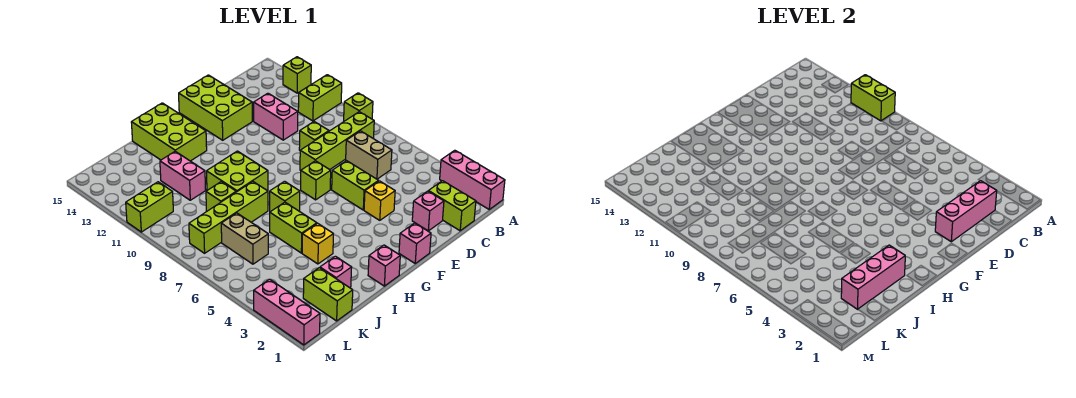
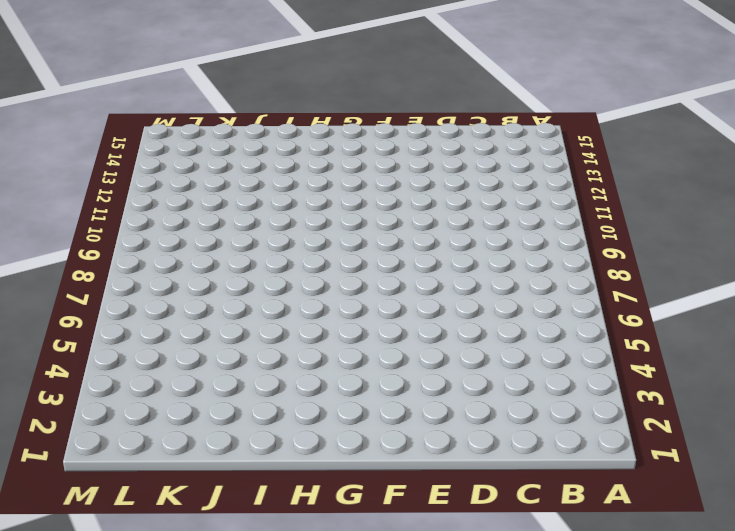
none -> pink brick A1:A3 level 1
none -> lime brick A9 level 1
none -> lime brick A11:B11 level 1
none -> lime brick A13 level 1

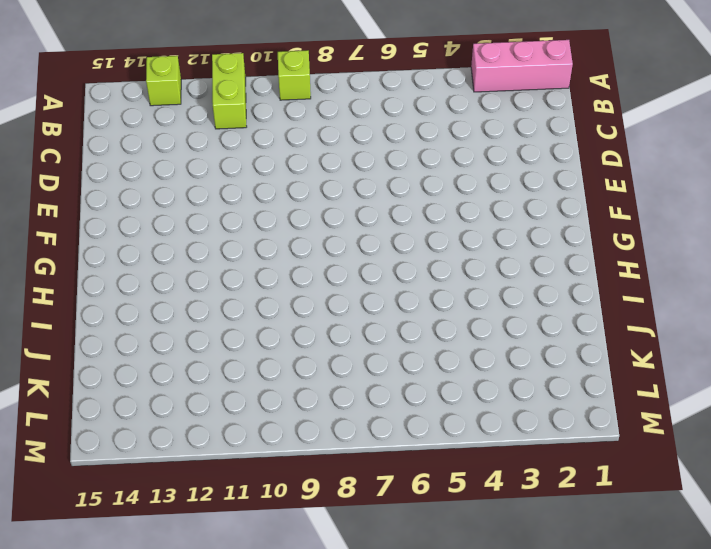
none -> lime brick B8:E8 level 1
none -> lime brick C1:C2 level 1
none -> tan brick C6:C7 level 1
none -> pink brick D2 level 1

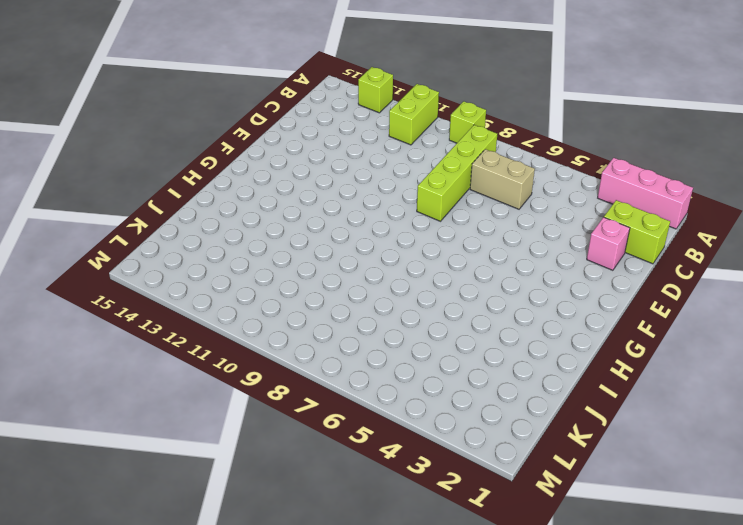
none -> lime brick D9 level 1
none -> pink brick D11:D12 level 1
none -> yellow brick E4 level 1
none -> lime brick E5:E6 level 1

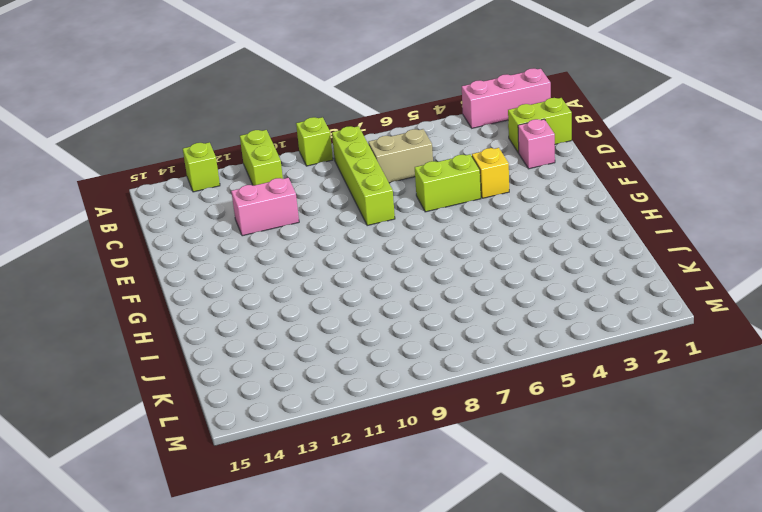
none -> lime brick D9 level 1
none -> lime brick E13:F15 level 1
none -> pink brick F1 level 1
none -> lime brick F7 level 1

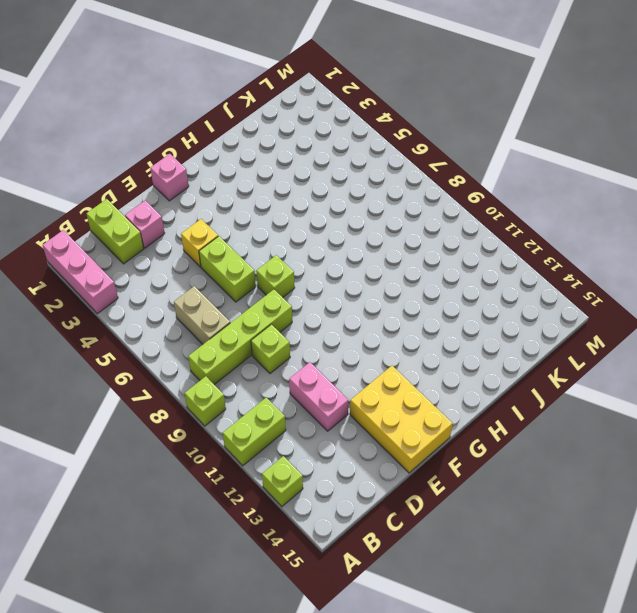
yellow brick E13:F15 level 1 -> lime brick E13:F15 level 1
none -> pink brick H1 level 1
none -> lime brick H7 level 1
none -> lime brick H9:I10 level 1
none -> lime brick H13:I15 level 1

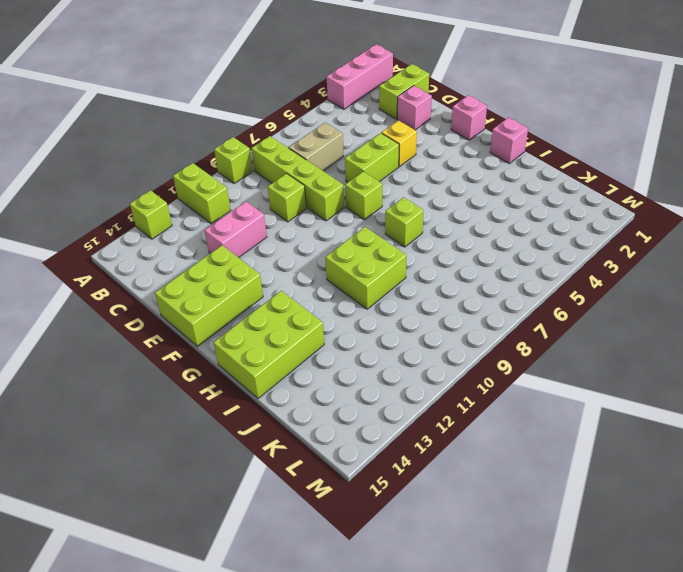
none -> yellow brick I4 level 1
none -> lime brick I5:I6 level 1
none -> lime brick I8:L8 level 1
none -> pink brick J2 level 1

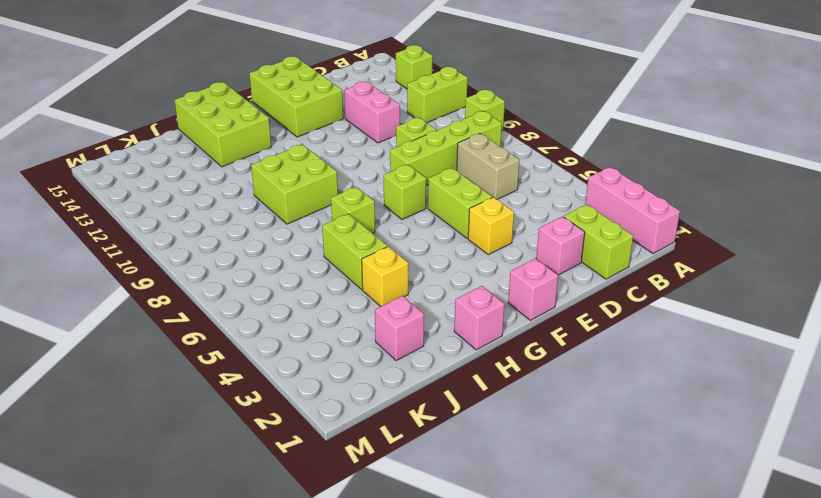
none -> lime brick I8:L8 level 1
none -> lime brick J9 level 1
none -> pink brick J11:J12 level 1
none -> lime brick K1:K2 level 1

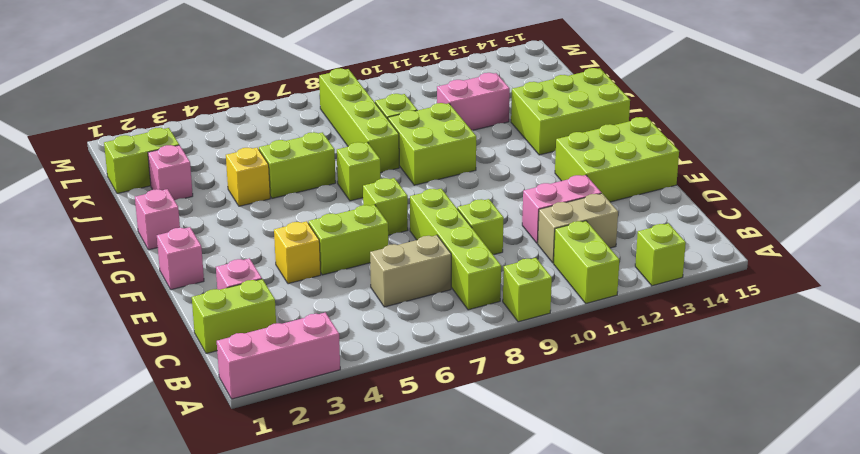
tan brick C11:C12 level 1 -> tan brick K6:K7 level 1
none -> lime brick L11:M11 level 1
none -> pink brick M1:M3 level 1
none -> lime brick A10:A11 level 2
none -> pink brick C2:E2 level 2

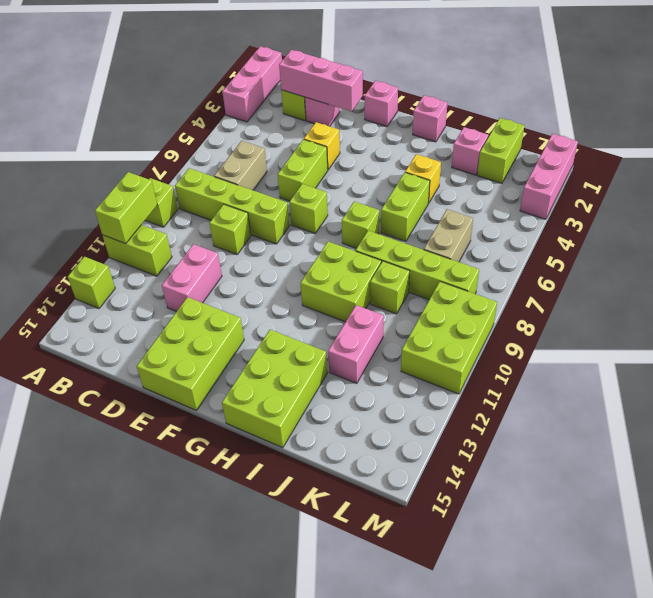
lime brick L9:M11 level 1 -> lime brick L11:M11 level 1
none -> pink brick I2:K2 level 2

